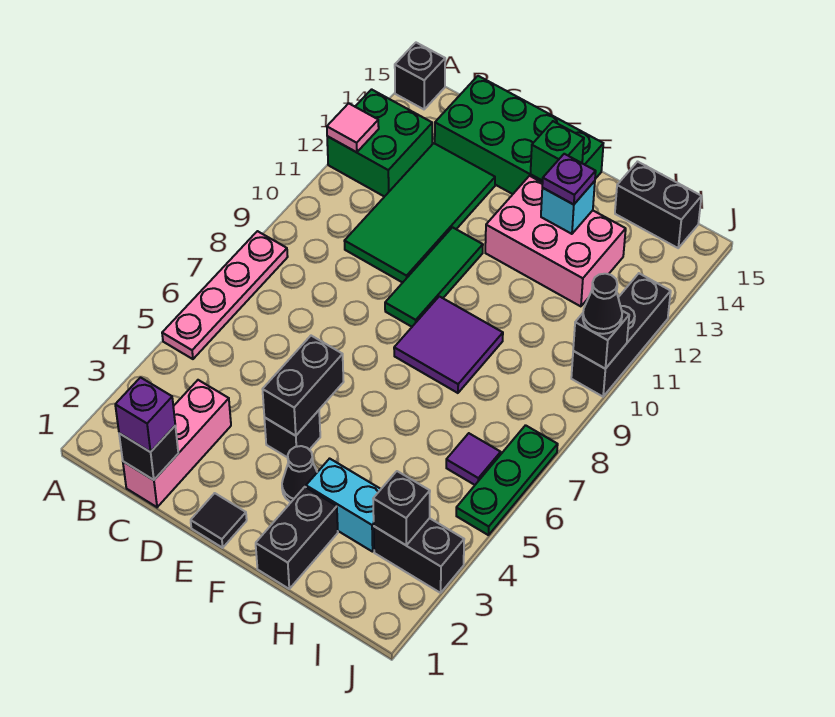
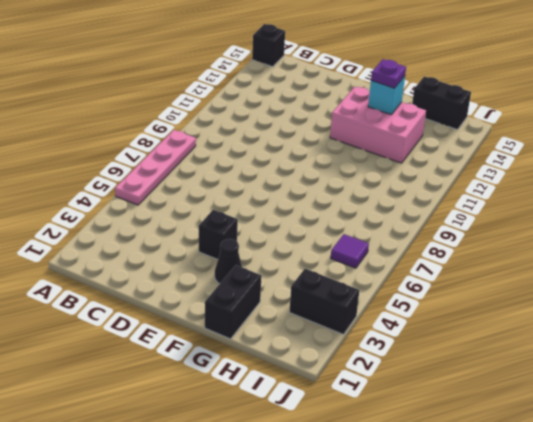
none -> green brick A12:B13 level 1
none -> pink brick C1:C3 level 1
none -> green tile C10:D13 level 1

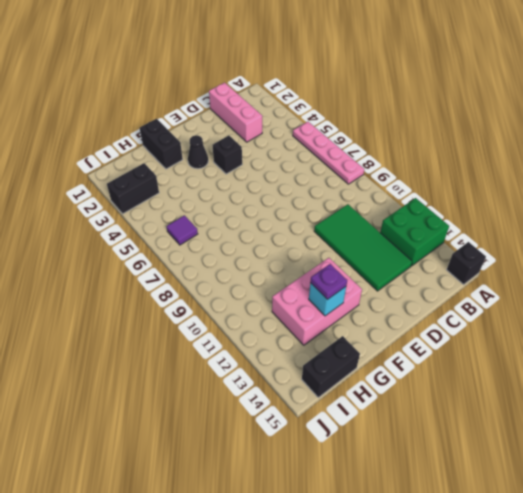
none -> green brick C14:F15 level 1
none -> black tile E1 level 1
none -> green tile E9:E11 level 1

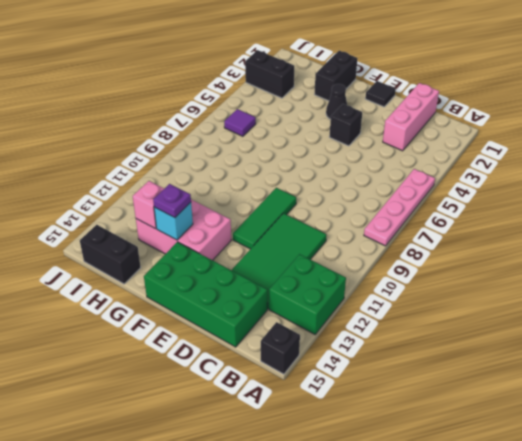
pink brick H13 level 2 -> none
none -> purple tile F8:G9 level 1
none -> cyan brick G3:H3 level 1
none -> green plate J5:J7 level 1

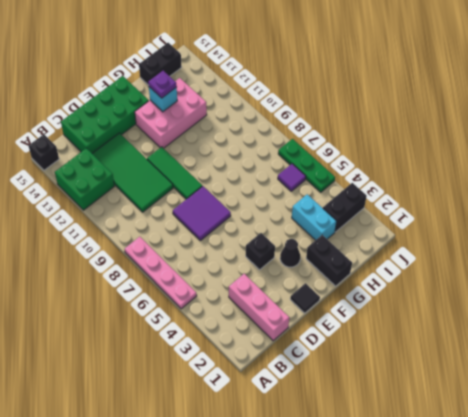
purple tile D7:E8 level 1 -> purple tile F8:G9 level 1
cyan brick H3:H4 level 1 -> cyan brick G3:H3 level 1
none -> black brick J10:J12 level 1
none -> pink tile A12 level 2
none -> black brick C1 level 2

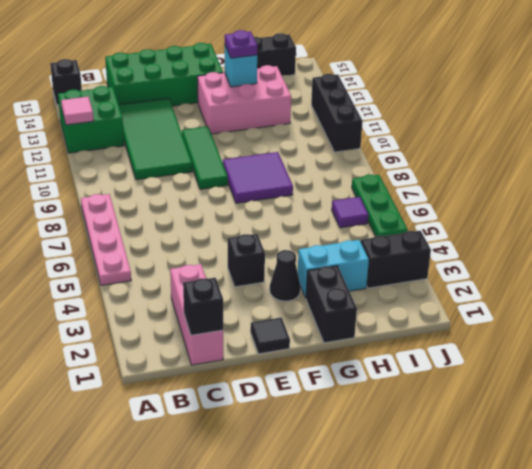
none -> black brick E4:E5 level 2
none -> green brick F14 level 2
none -> black brick I3 level 2

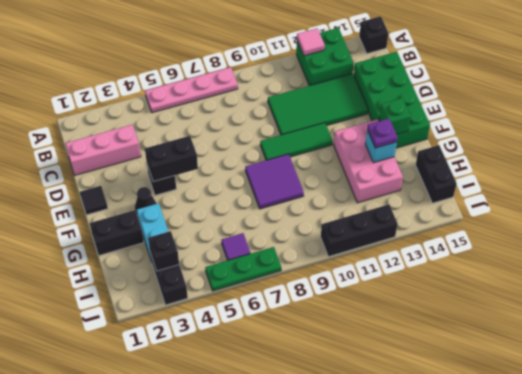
none -> black brick C1 level 2
none -> black brick J10 level 2
none -> purple brick C1 level 3

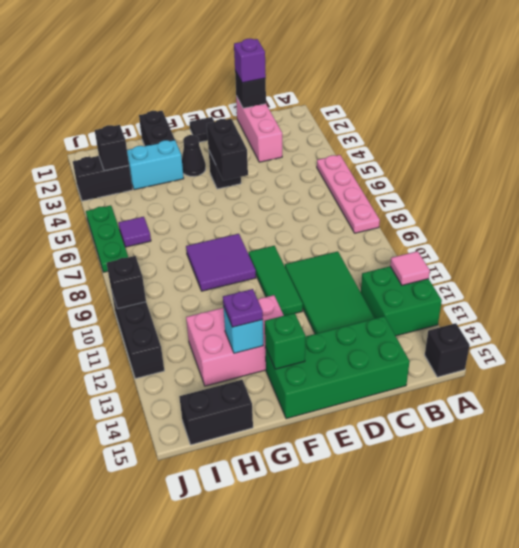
none -> black cone J10 level 3

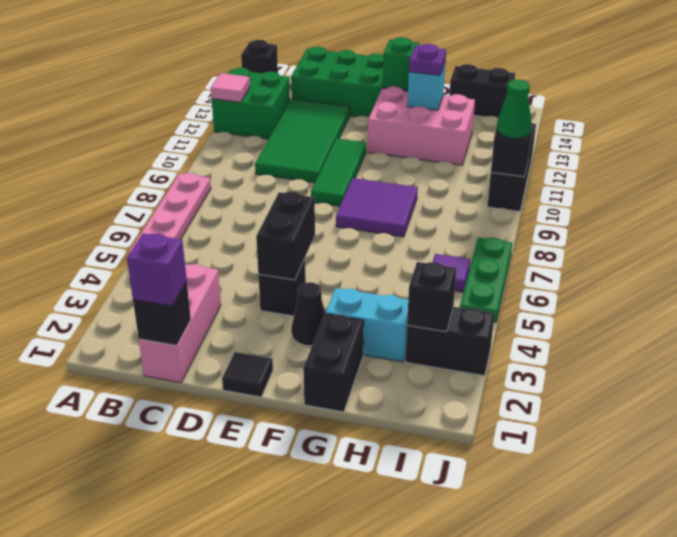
green cone J10 level 3 -> black cone J10 level 3

